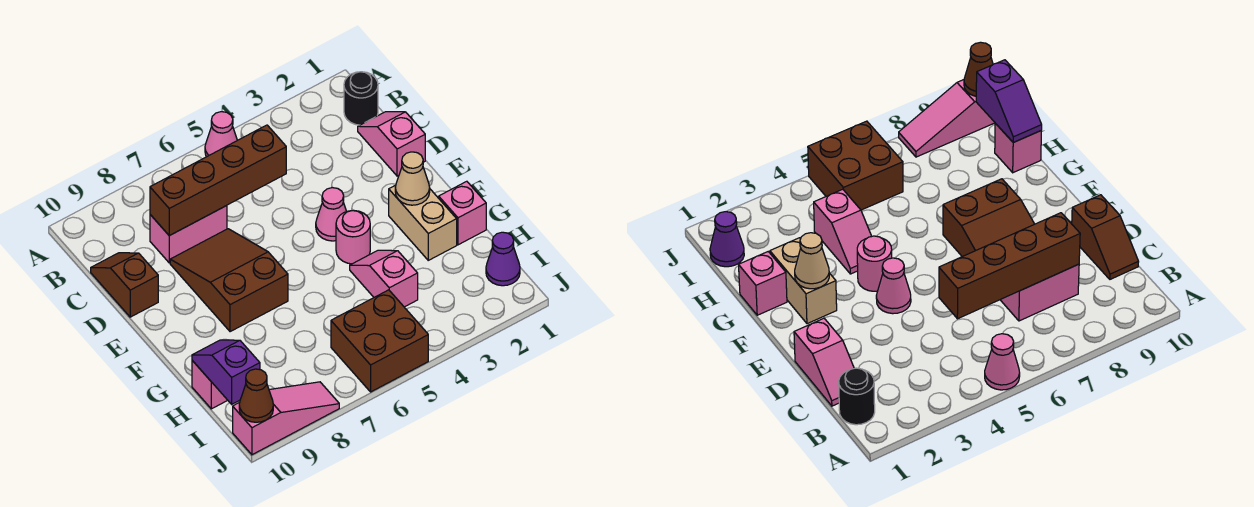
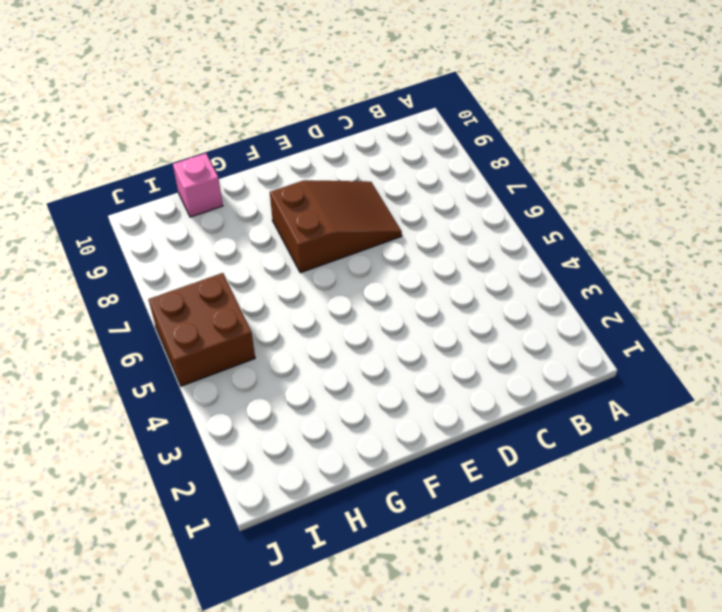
none -> pink cone A5 level 1
none -> black round brick B1 level 1
none -> pink slope C1:D1 level 1 top D

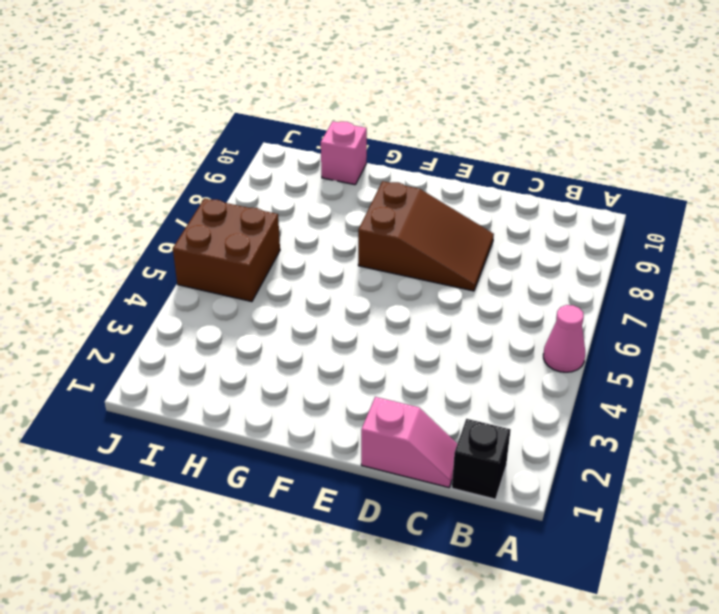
black brick B1 level 1 -> black round brick B1 level 1
none -> pink brick C7:C8 level 1
none -> brown slope C10:D10 level 1 top D
none -> pink cone E4 level 1

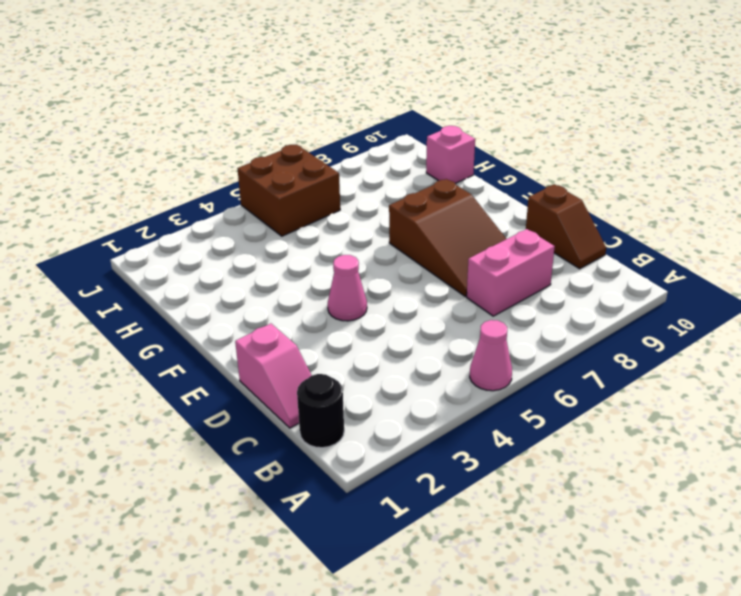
none -> tan brick F2:G2 level 1
none -> pink round brick F4 level 1
none -> pink brick G1 level 1

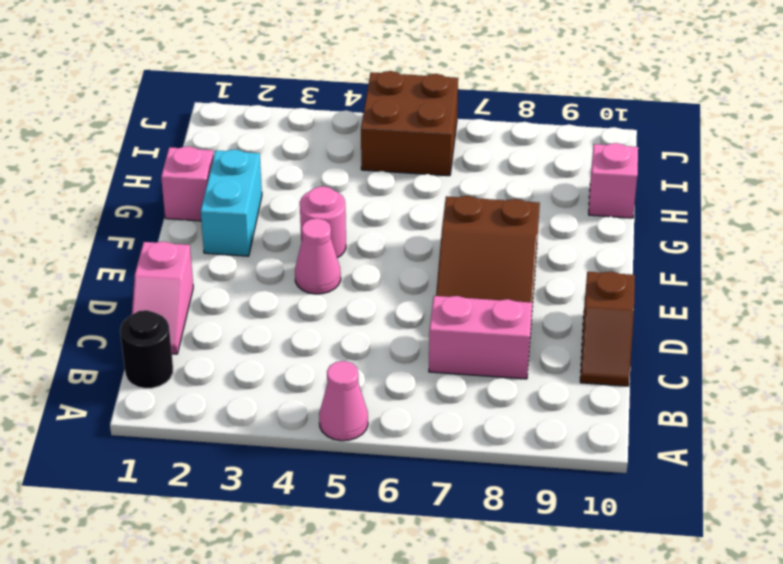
cyan brick F2:G2 level 1 -> tan brick F2:G2 level 1
none -> pink slope G4:H4 level 1 top H
none -> purple cone I1 level 1
none -> pink slope J8:J10 level 1 top 10

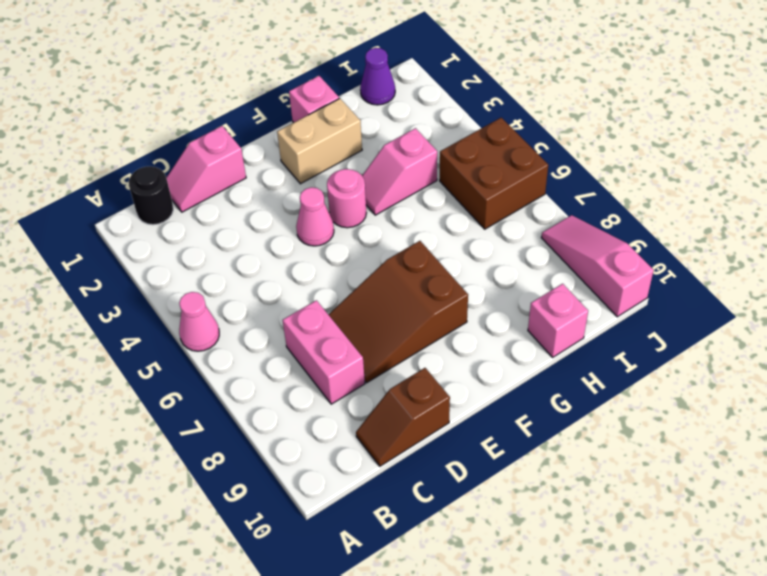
none -> brown brick C5:C8 level 2
none -> tan cone F2 level 2
none -> purple slope H10:I10 level 2 top I

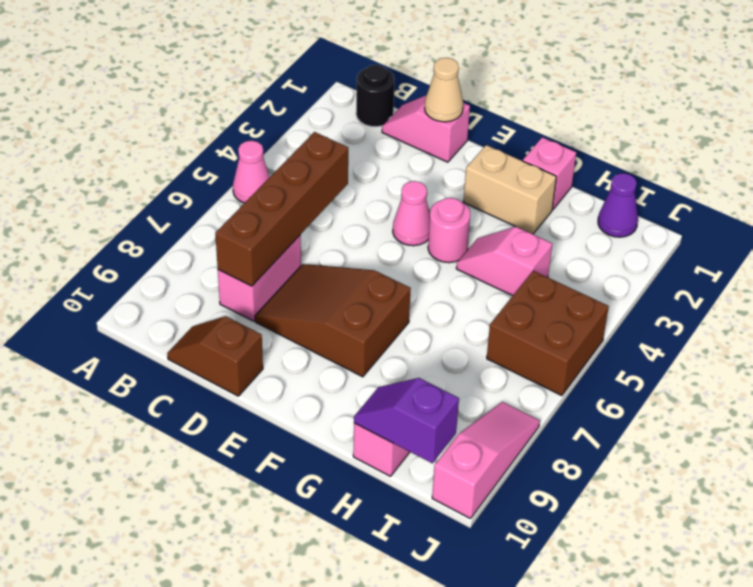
tan cone D1 level 2 -> tan cone F2 level 2
none -> brown cone J10 level 2

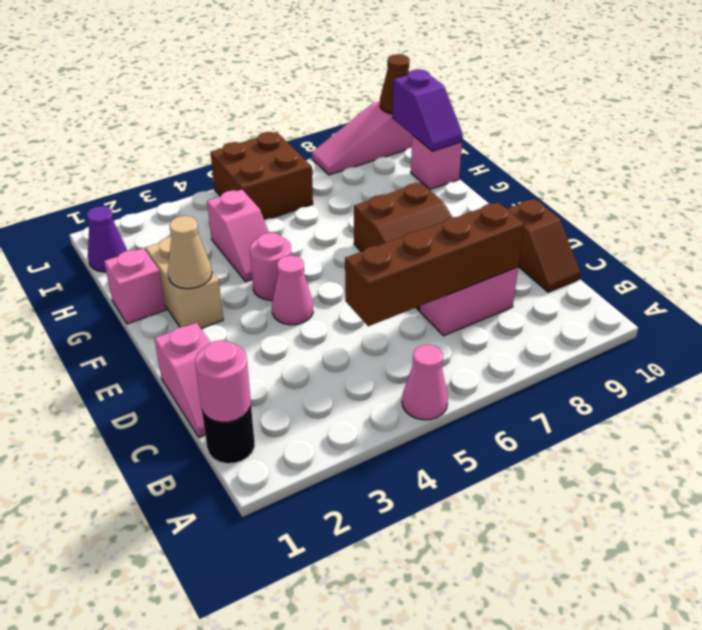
pink round brick B1 level 2 -> none

